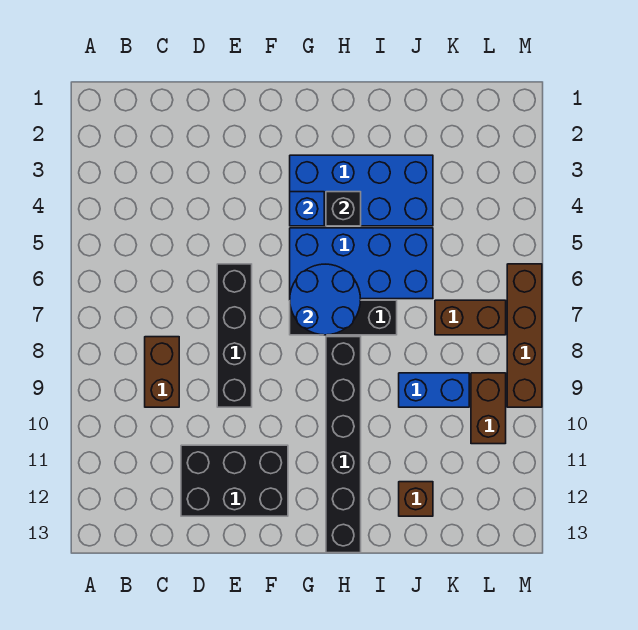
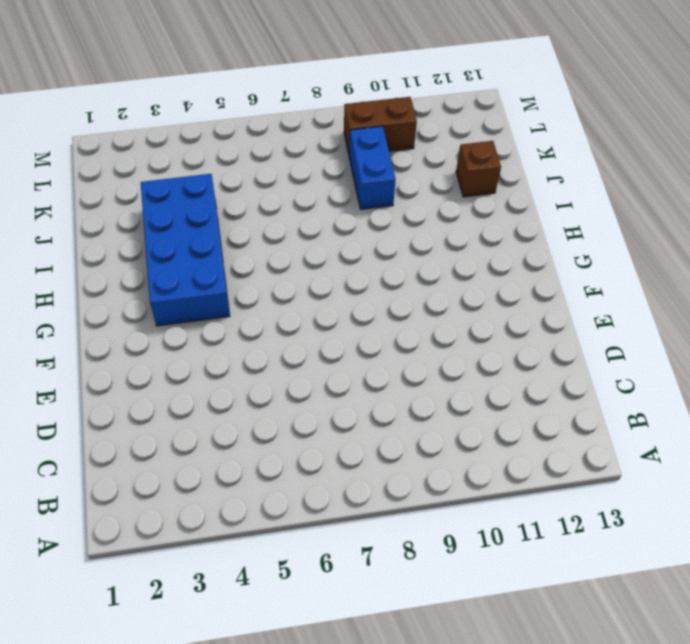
none -> brown brick C8:C9 level 1
none -> black brick D11:F12 level 1
none -> black brick E6:E9 level 1

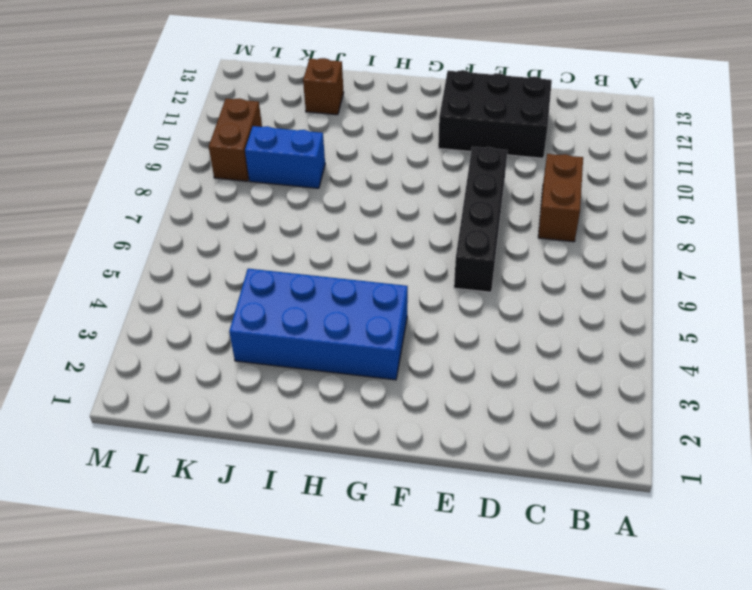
none -> blue brick G5:J6 level 1
none -> black brick G7:I7 level 1
none -> black brick H8:H13 level 1

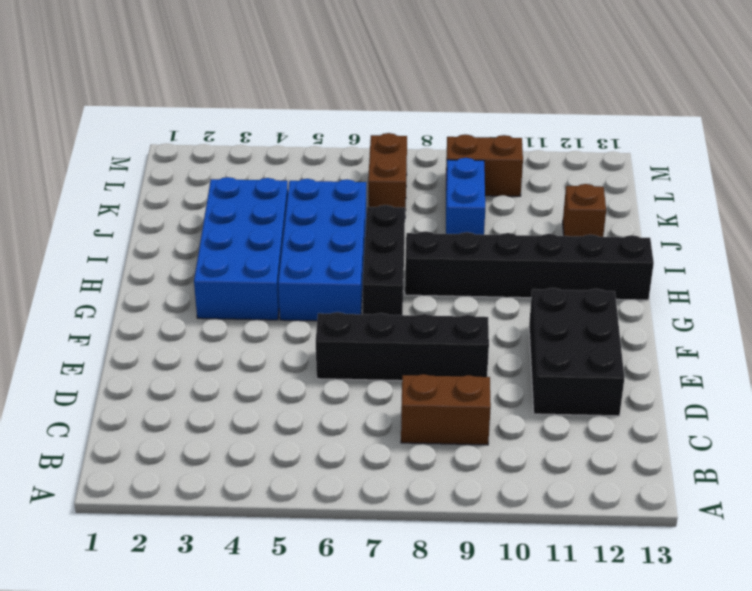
none -> brown brick M6:M9 level 1
none -> blue brick G4 level 2
none -> blue round brick G6:H7 level 2

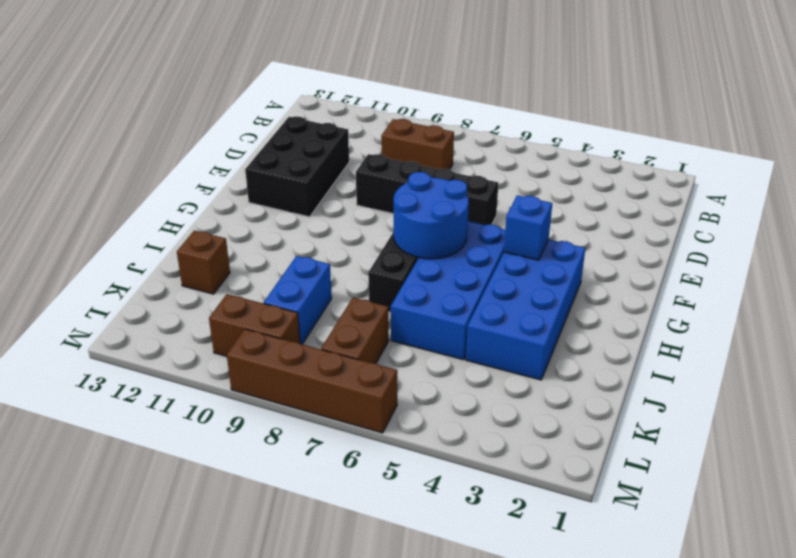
none -> black brick H8:H13 level 1
none -> black brick H4 level 2

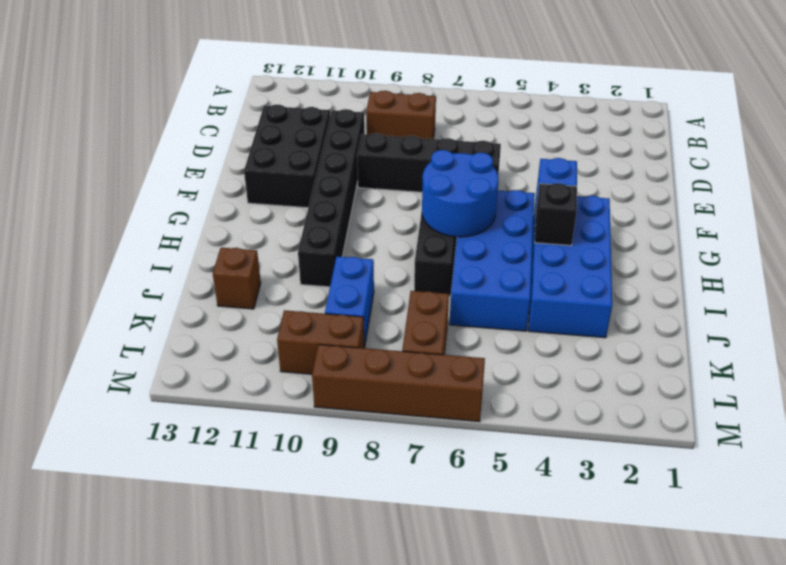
black brick D10:I10 level 1 -> black brick H8:H13 level 1

